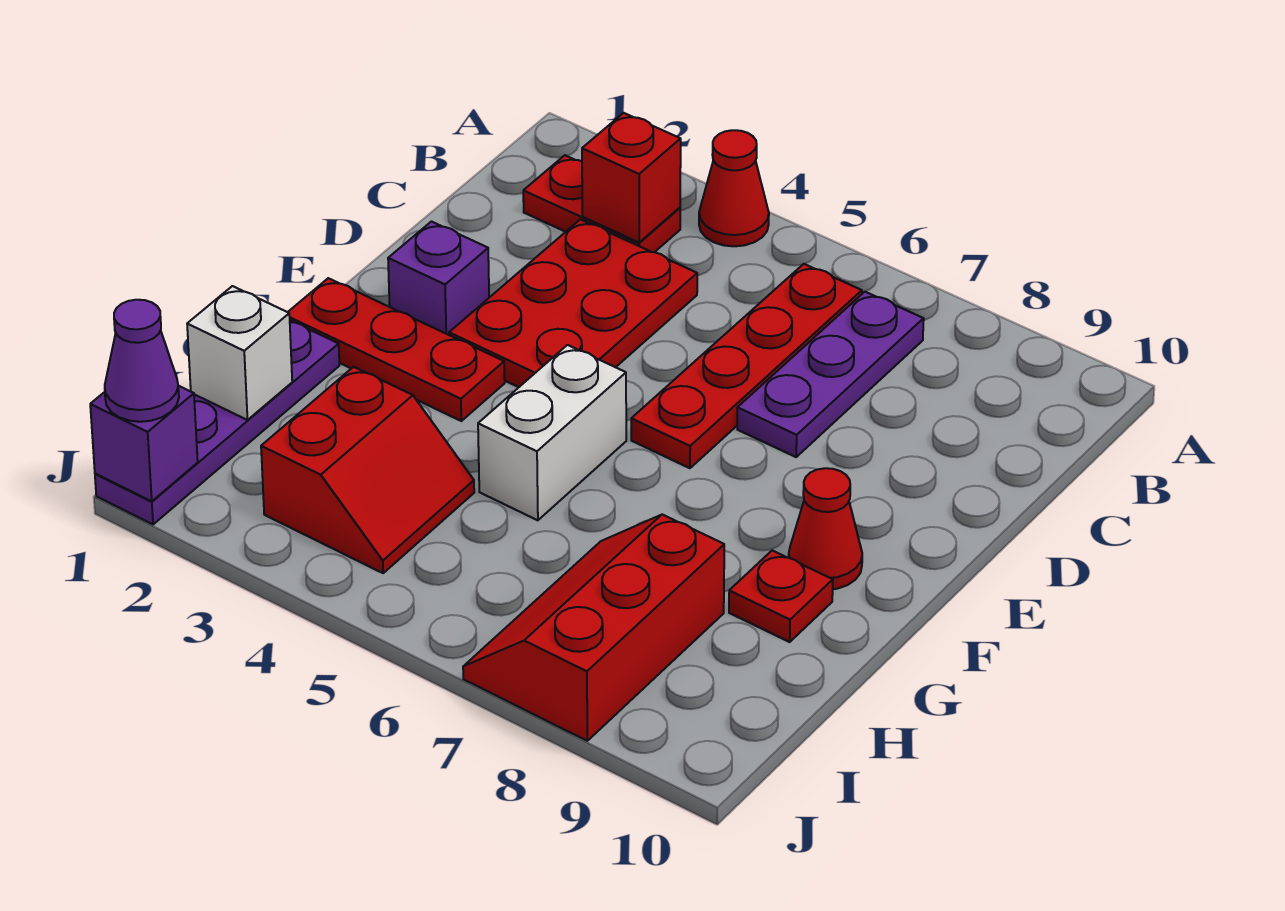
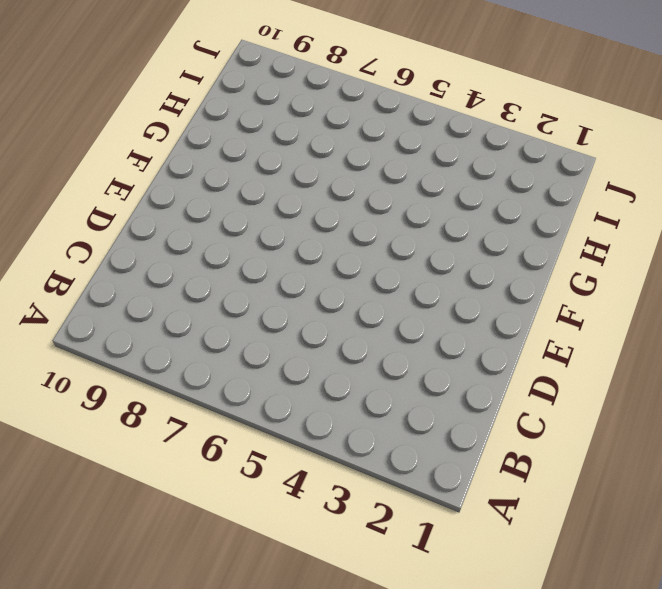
none -> red cone A4 level 1
none -> red plate B2:B3 level 1
none -> red plate B6:E6 level 1

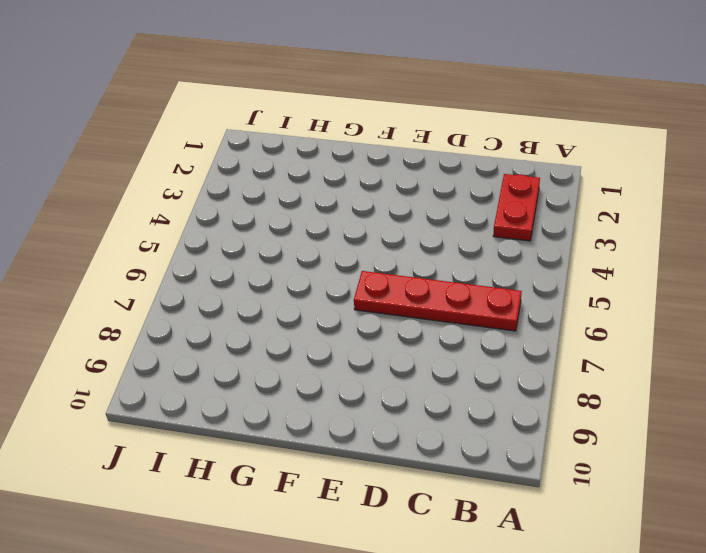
none -> red cone A4 level 1
none -> purple plate B7:D7 level 1
none -> red plate C3:E4 level 1

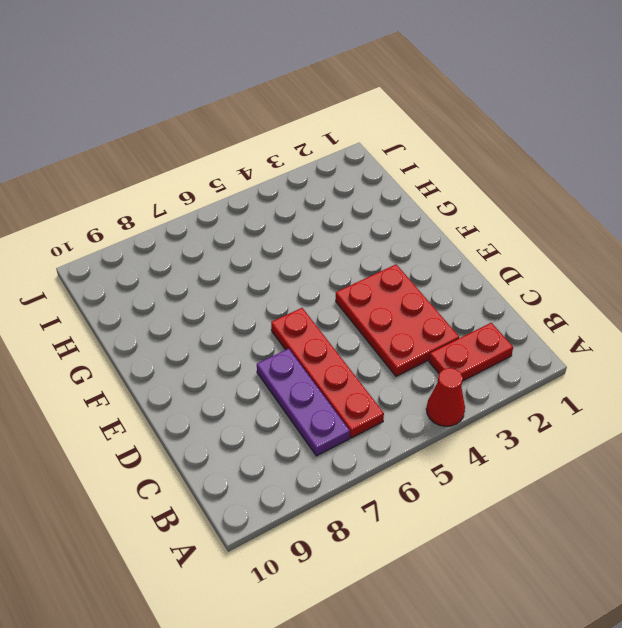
none -> purple brick E2 level 1
none -> red plate F1:F3 level 1
none -> white brick F5:G5 level 1

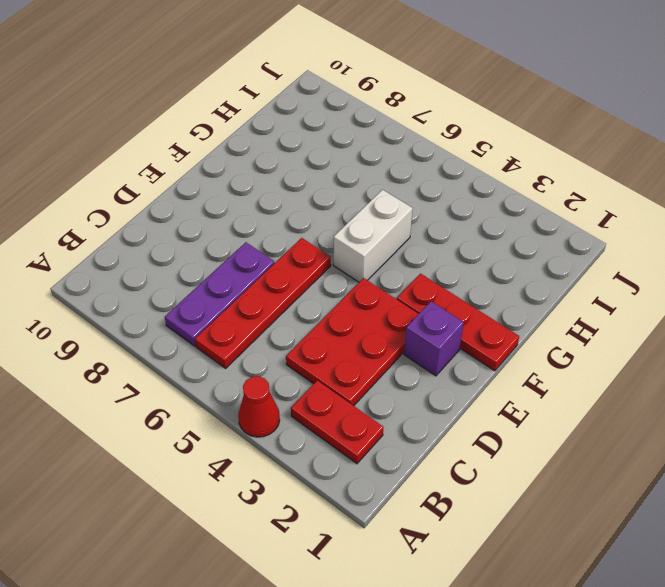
none -> red cone F9 level 1
none -> purple plate G1:J1 level 1
none -> red plate G9 level 1

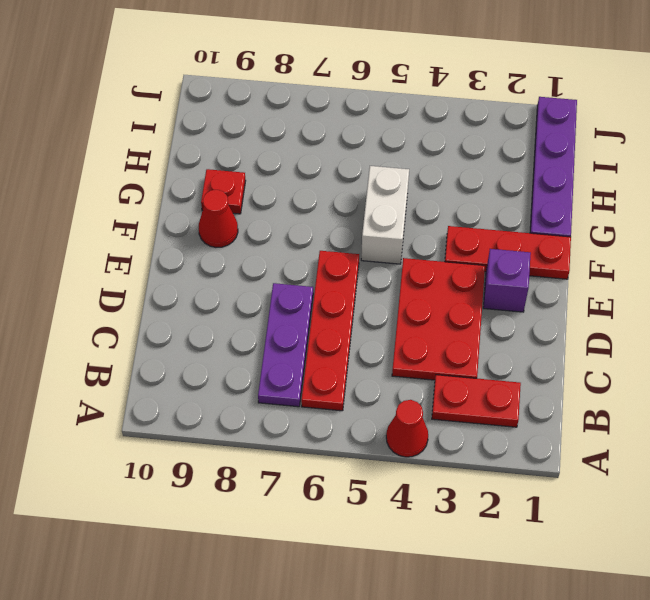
none -> red slope H3:I4 level 1 top 3
none -> red slope H7:J8 level 1 top 8
none -> red brick B3 level 2

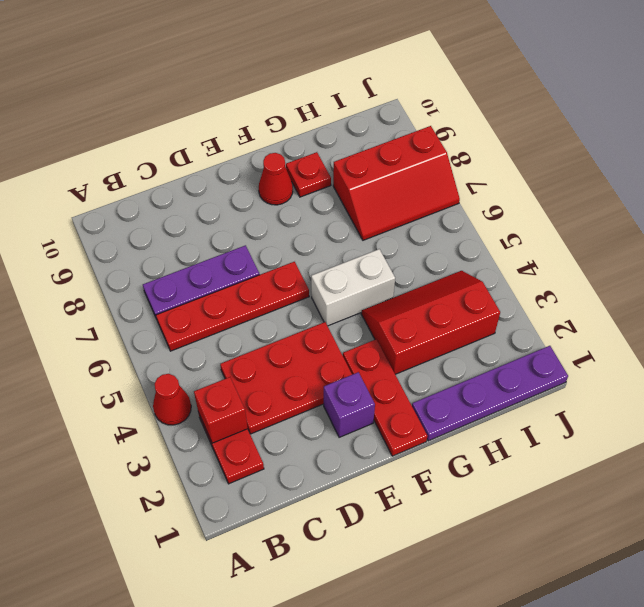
red slope G3:I4 level 1 top 3 -> red slope H3:I4 level 1 top 3
none -> white brick H1 level 2
none -> purple brick J1 level 2
none -> purple cone J1 level 3

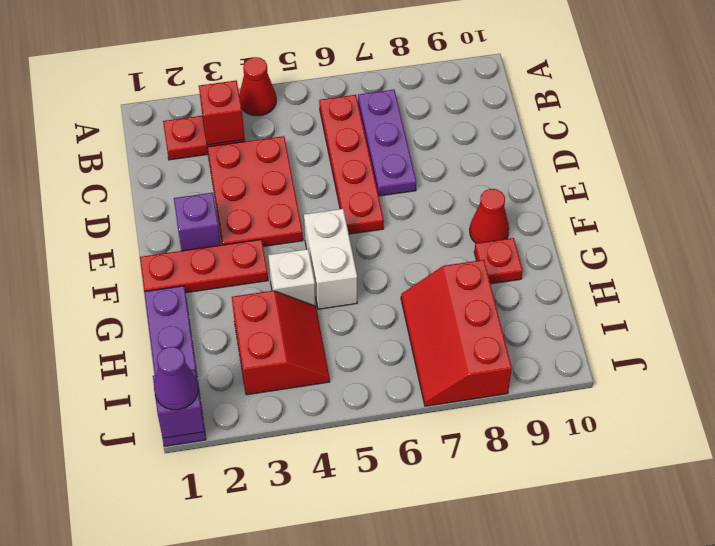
white brick G4 level 1 -> white brick H1 level 2

